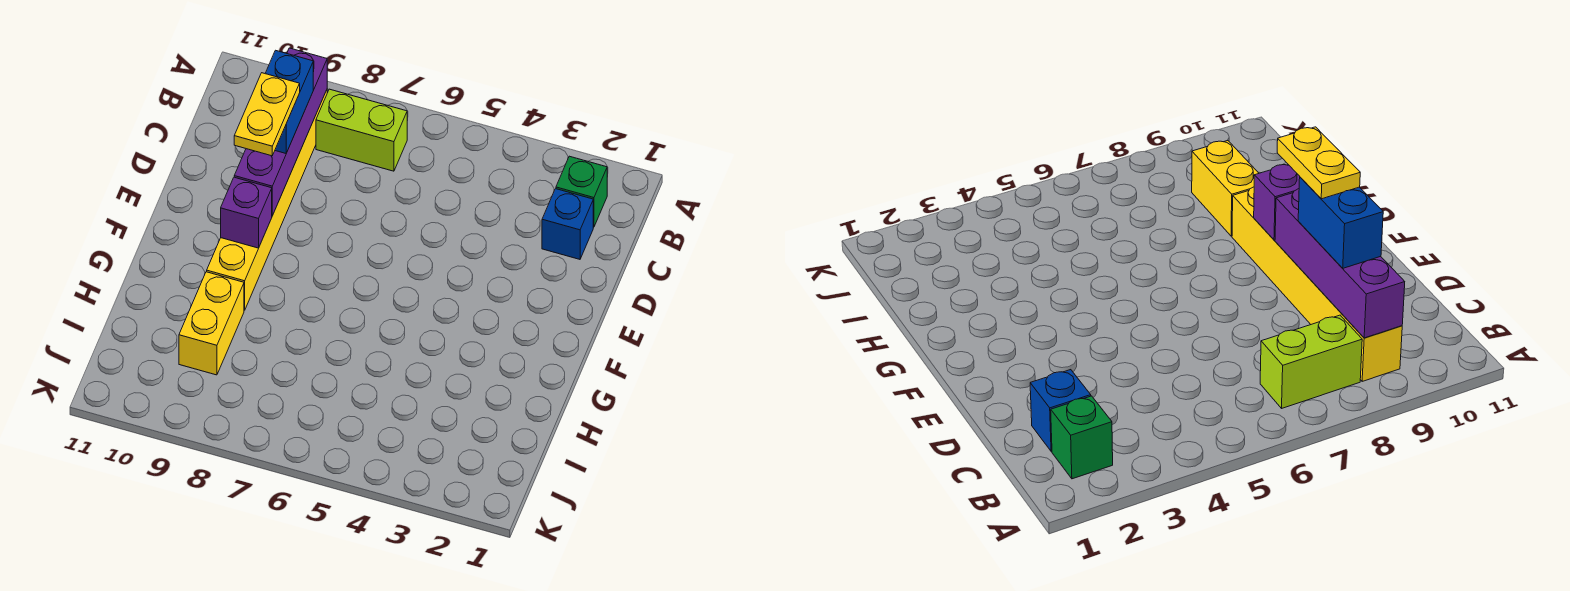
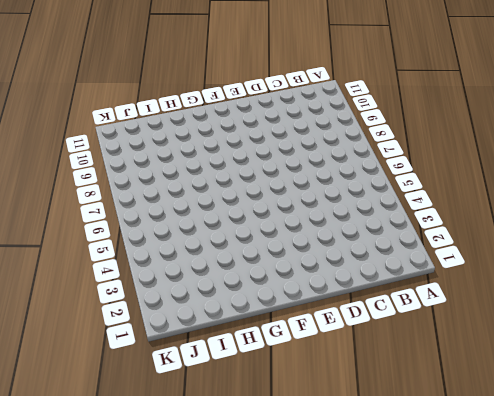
none -> green brick B2 level 1
none -> lime brick B7:B8 level 1

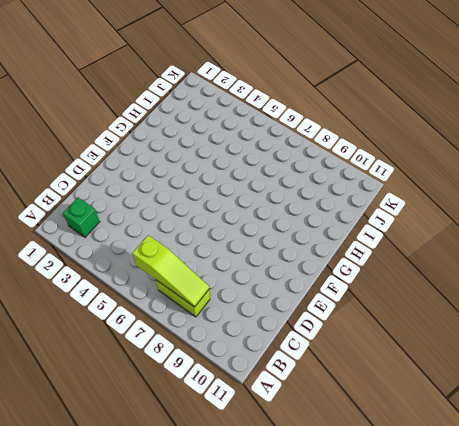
lime slope B6:B8 level 2 top 6 -> none
none -> yellow brick B9:G9 level 1
none -> blue brick C2 level 1

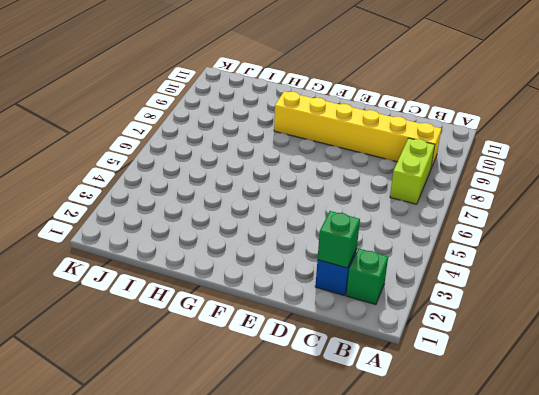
green brick C2 level 2 -> none
none -> yellow brick H9:I9 level 1
none -> purple brick B9:E9 level 2

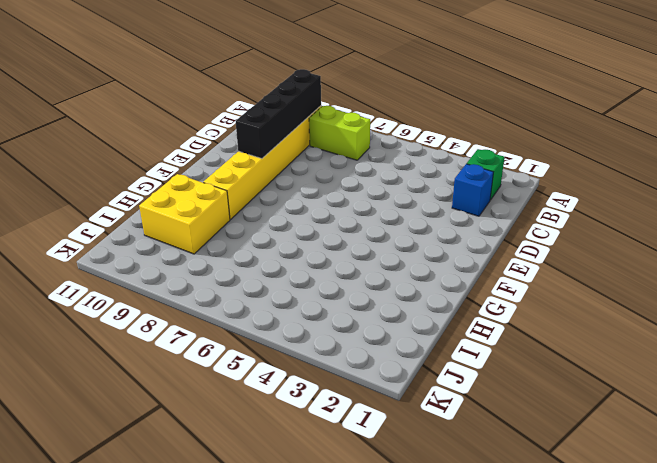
black brick B9:E9 level 2 -> purple brick B9:E9 level 2
yellow brick H9:I10 level 1 -> yellow brick H9:I9 level 1
none -> purple brick F9 level 2
none -> blue brick C9:D9 level 3

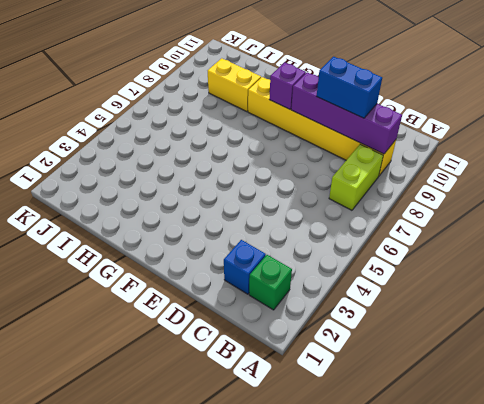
none -> yellow plate D9:E9 level 4

